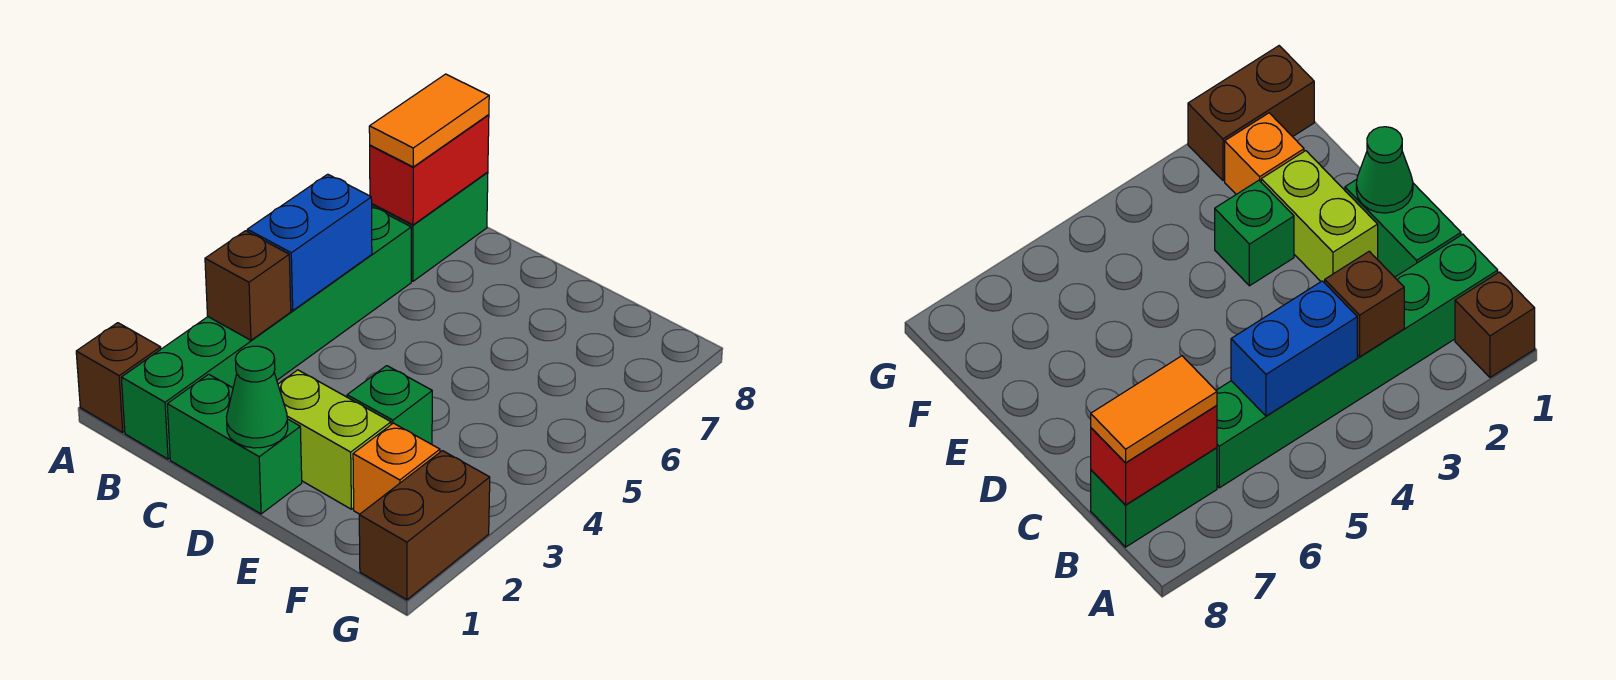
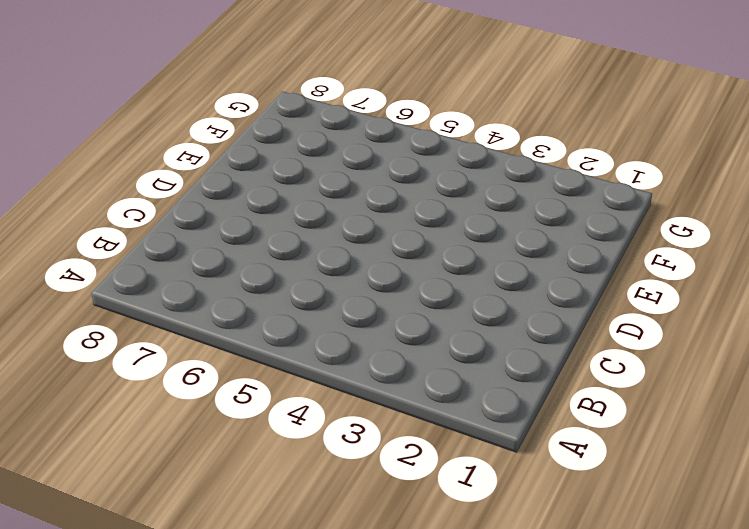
none -> brown brick A1 level 1
none -> green brick B1:B6 level 1
none -> green brick B7:B8 level 1

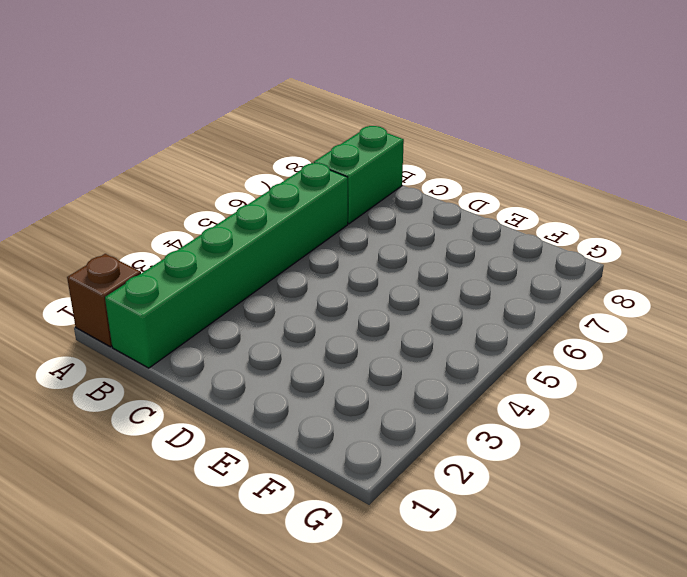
none -> green brick C1:D1 level 1
none -> lime brick D2:E2 level 1
none -> green brick E3 level 1

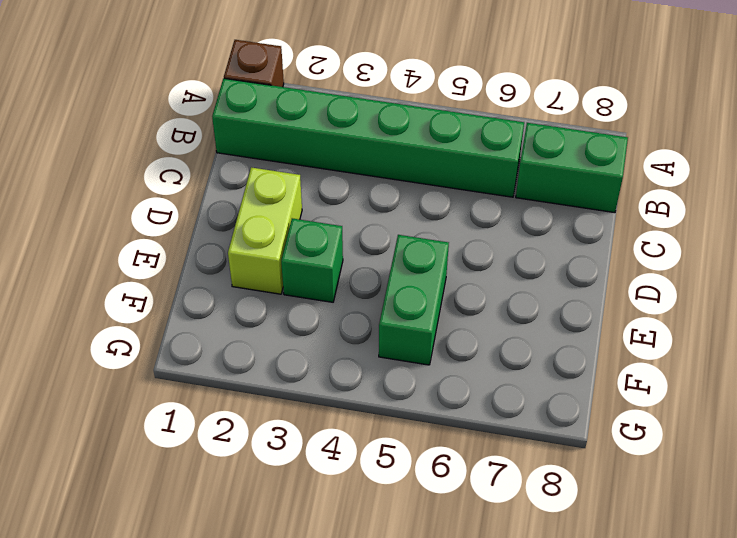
green brick E5:F5 level 1 -> green brick C1:D1 level 1
none -> orange brick F2 level 1
none -> brown brick G1:G2 level 1
none -> brown brick B3 level 2

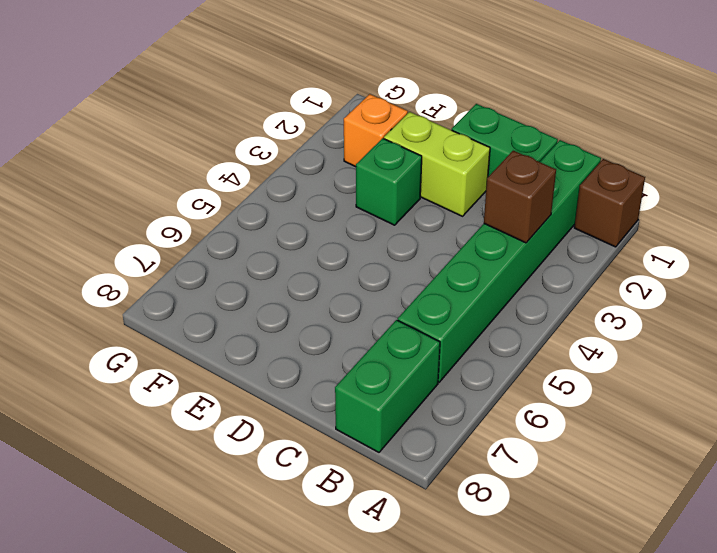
none -> brown brick G1:G2 level 1
none -> blue brick B4:B5 level 2
none -> red brick B7:B8 level 2

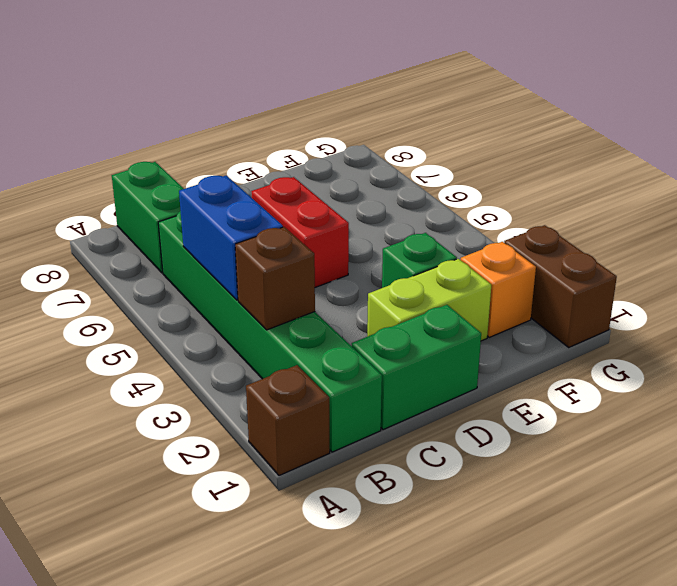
red brick D5:D6 level 1 -> red brick B7:B8 level 2
none -> green cone D1 level 2
none -> orange tile B7:B8 level 3

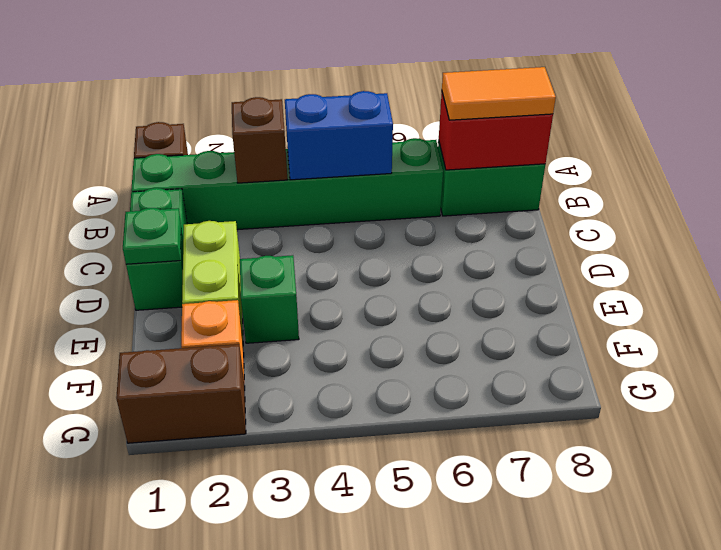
green plate D1 level 2 -> green cone D1 level 2

